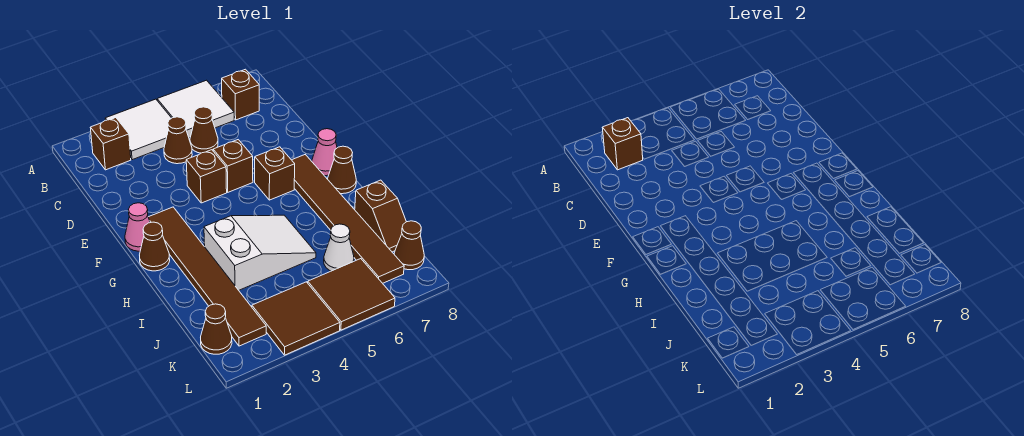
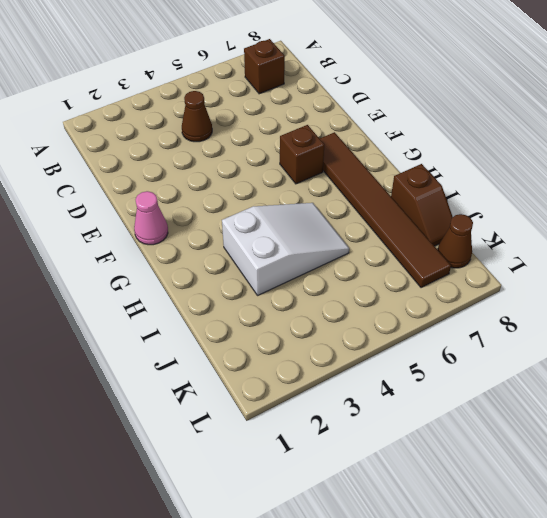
none -> white tile A3:B4 level 1
none -> white tile A5:B6 level 1
none -> brown brick B2 level 1

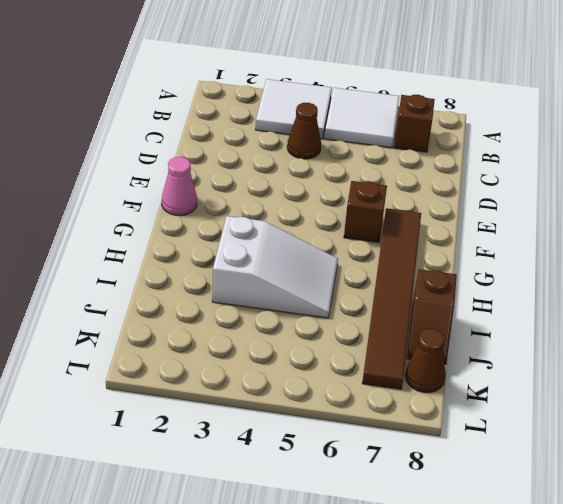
none -> brown brick B2 level 1
none -> brown cone C5 level 1
none -> brown brick E4 level 1

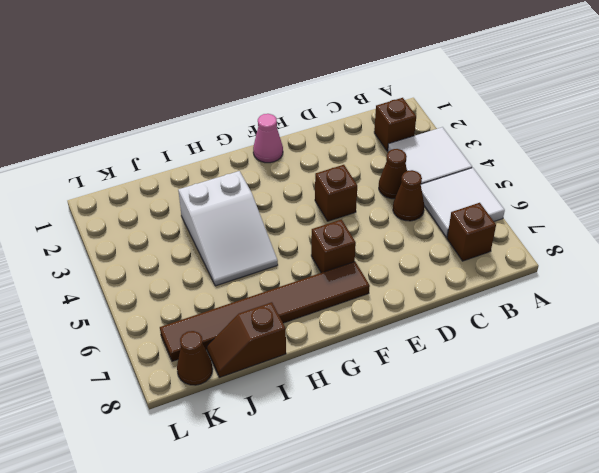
none -> brown brick E5 level 1
none -> brown tile F2:K2 level 1
none -> pink cone F8 level 1

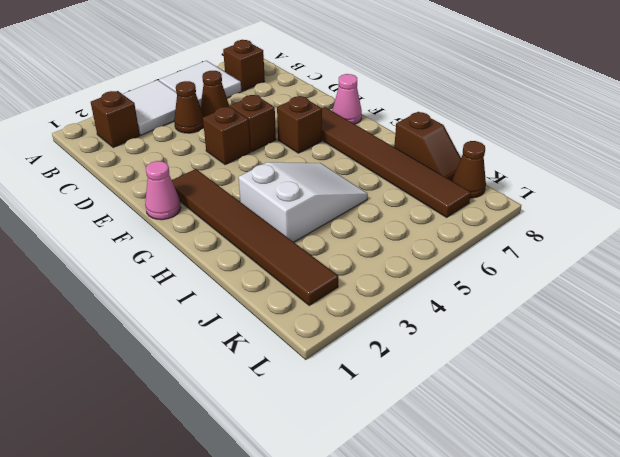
none -> brown cone G1 level 1
none -> brown cone G8 level 1
none -> white cone J6 level 1

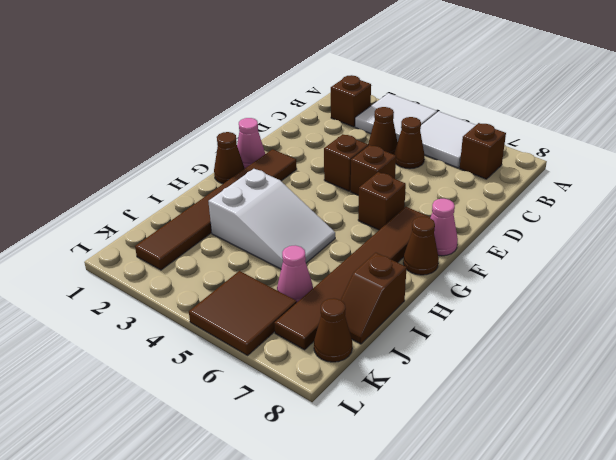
pink cone J6 level 1 -> white cone J6 level 1
none -> brown cone K1 level 1
none -> brown tile K3:L4 level 1
none -> brown brick B2 level 2

